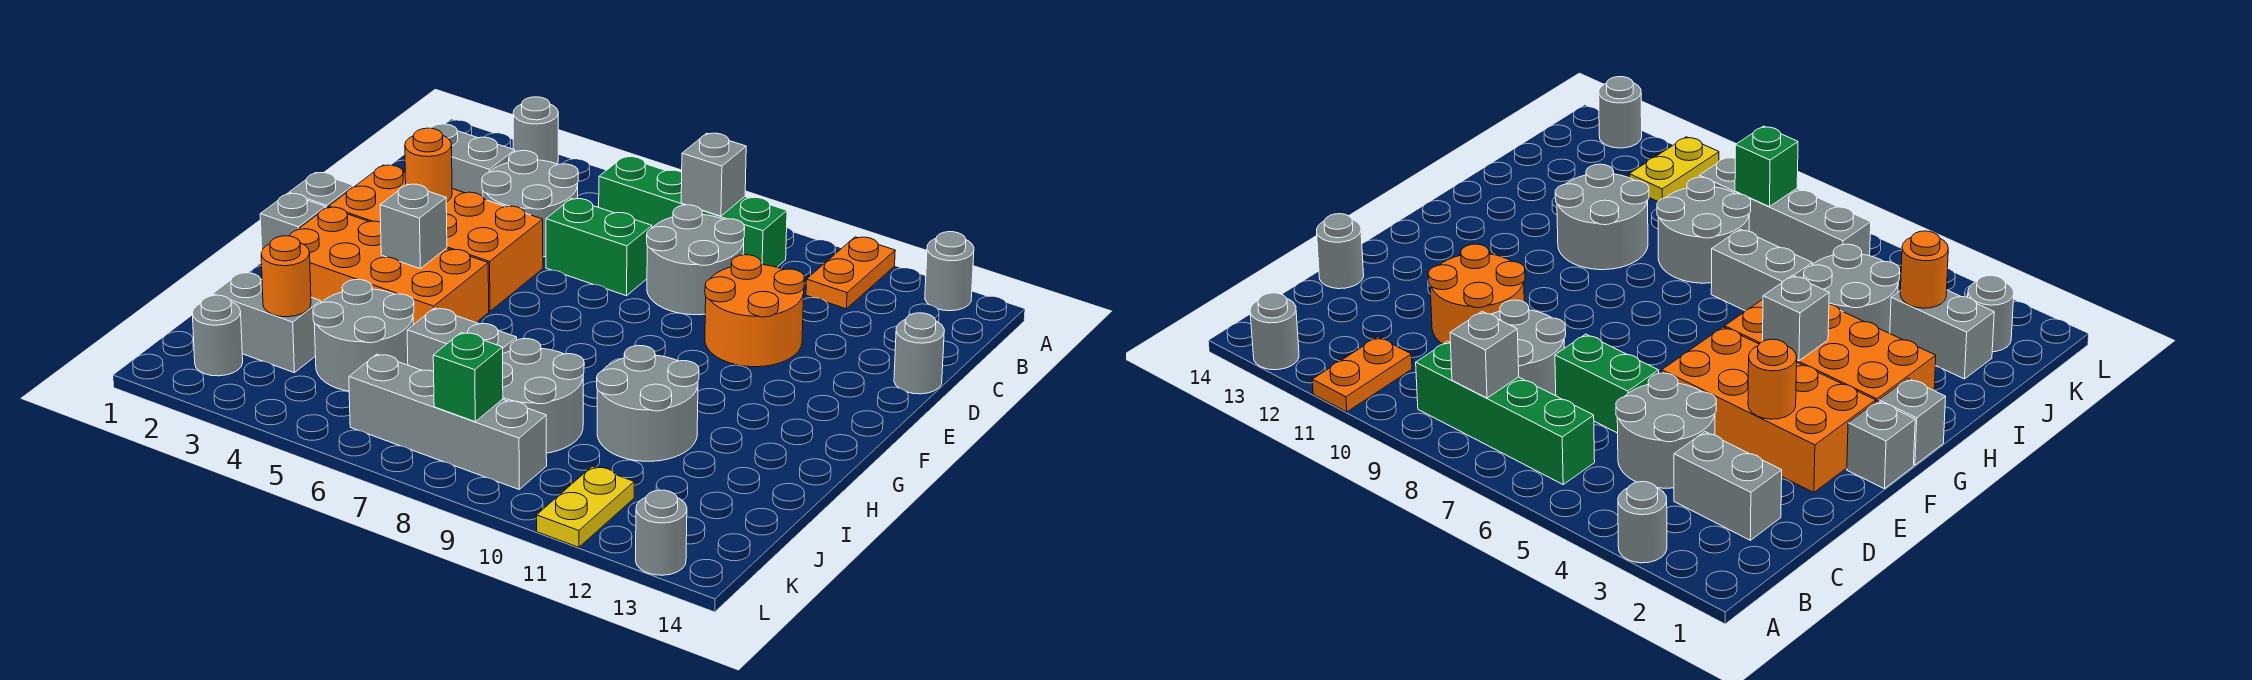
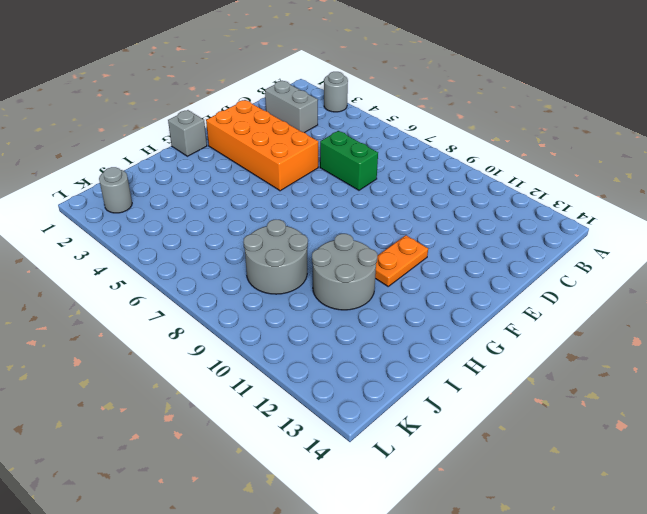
orange plate F11:G11 level 1 -> orange plate A11:B11 level 1
none -> grey round brick A13 level 1
none -> green brick B6:B9 level 1
none -> grey round brick C4:D5 level 1

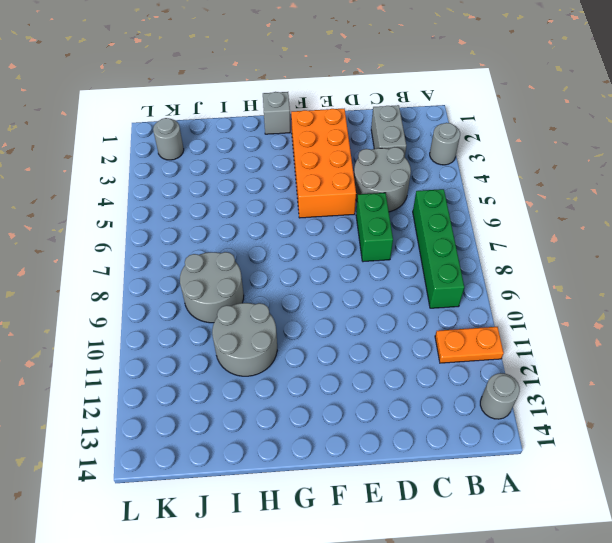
none -> grey round brick C8:D9 level 1
none -> orange round brick D10:E11 level 1
none -> grey round brick D14 level 1

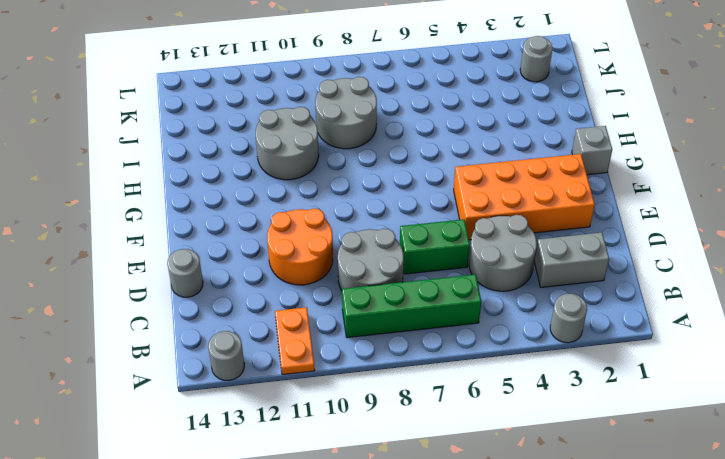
none -> grey brick F1 level 1
none -> orange brick G2:H5 level 1
none -> grey round brick I4:J5 level 1

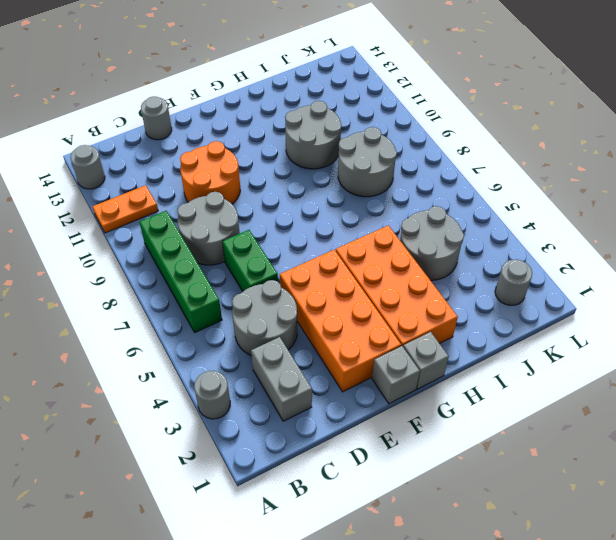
none -> grey brick I6:I7 level 1
none -> grey brick J2:J3 level 1
none -> grey brick K6:K9 level 1

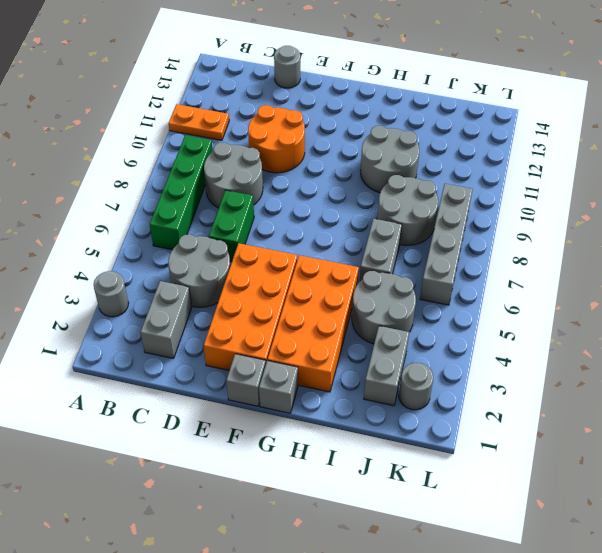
none -> grey round brick A13 level 1
none -> yellow plate K11:L11 level 1
none -> grey round brick L13 level 1

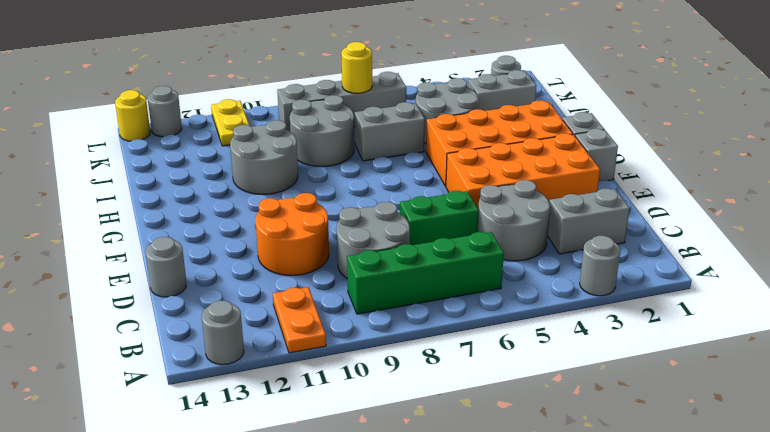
yellow round brick K7 level 2 -> none
yellow round brick L14 level 1 -> none
none -> grey brick B8 level 2
none -> orange round brick E3 level 2
none -> grey brick G4 level 2

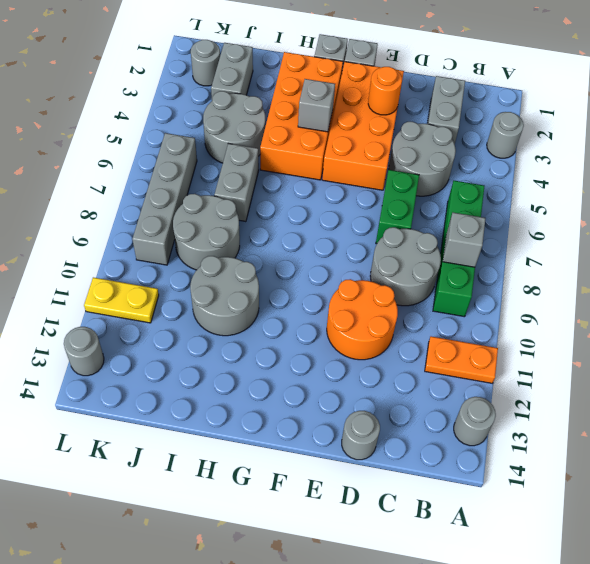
none -> orange round brick J3 level 2
none -> green brick K8 level 2

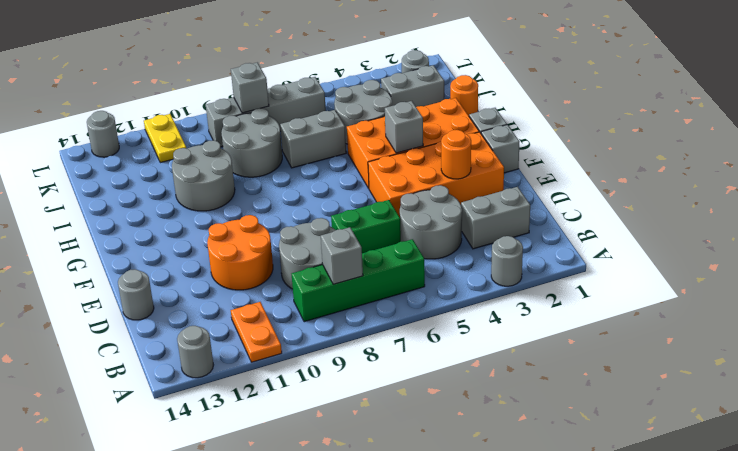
orange round brick I1 level 1 -> orange round brick J3 level 2
grey brick K8 level 2 -> green brick K8 level 2

